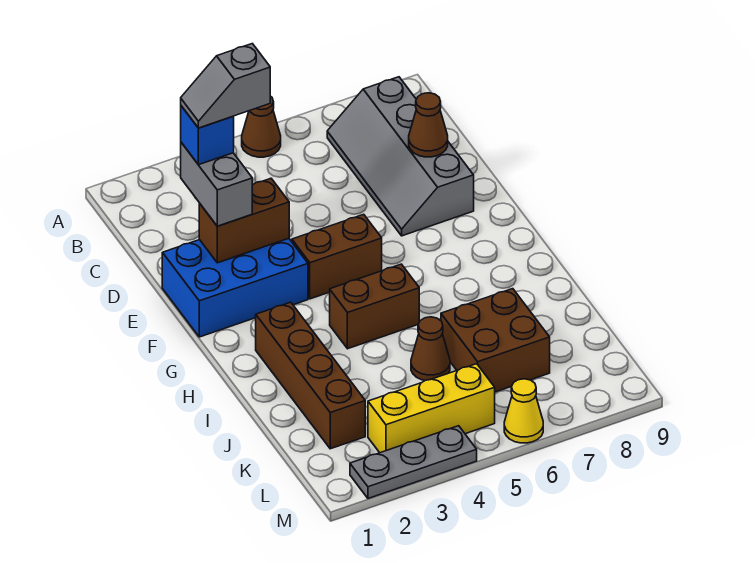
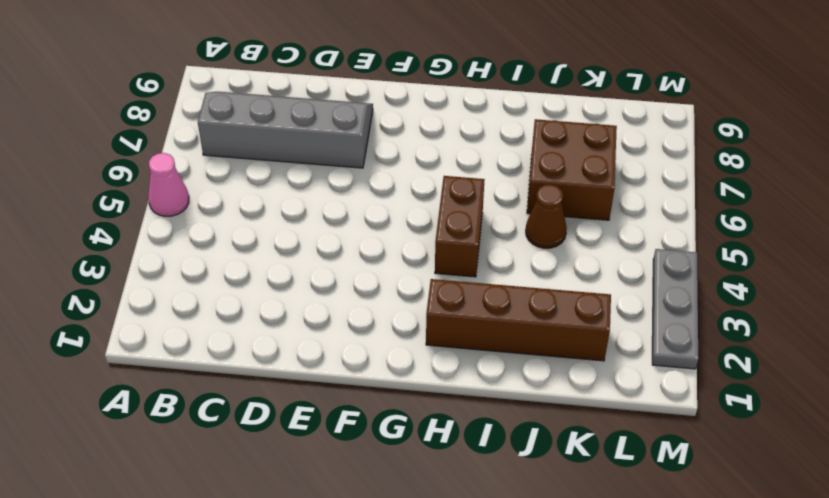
pink cone A5 level 1 -> brown cone A5 level 1
grey slope B7:E8 level 1 top 7 -> grey slope B7:E8 level 1 top 8
none -> blue brick E1:F3 level 1
none -> brown brick F4:F5 level 1
none -> yellow brick L3:L5 level 1

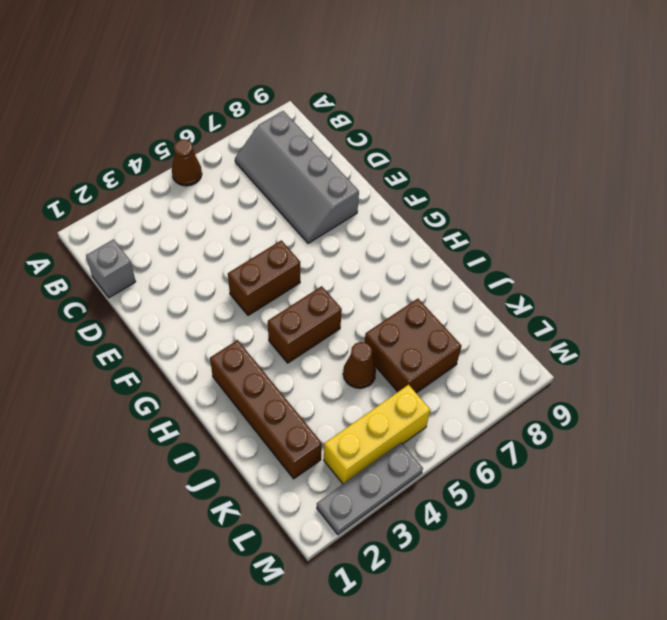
grey brick C1 level 1 -> none
none -> blue brick E1:F3 level 1
none -> yellow cone M6 level 1
none -> brown cone D8 level 2

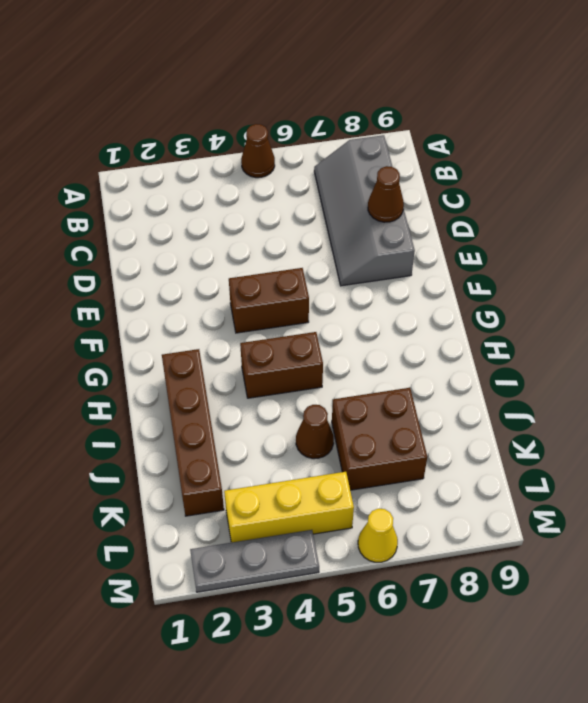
none -> blue brick E1:F3 level 1
none -> brown brick E2:E3 level 2
none -> grey brick D2:E2 level 3

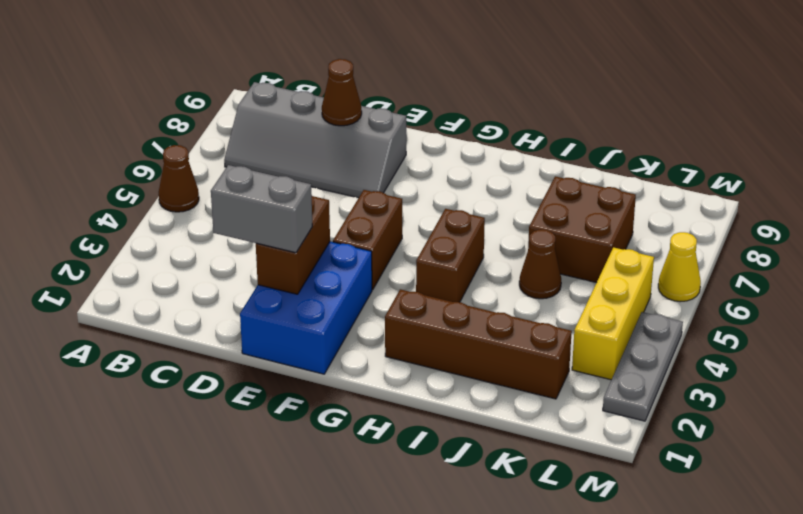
none -> blue brick D2 level 4
none -> grey slope D2:D3 level 5 top 3

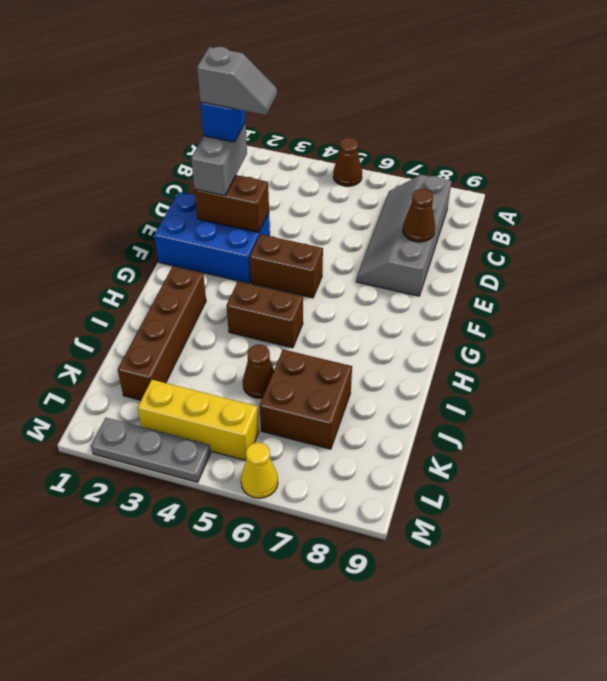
grey slope D2:D3 level 5 top 2 -> grey slope D2:D3 level 5 top 3

